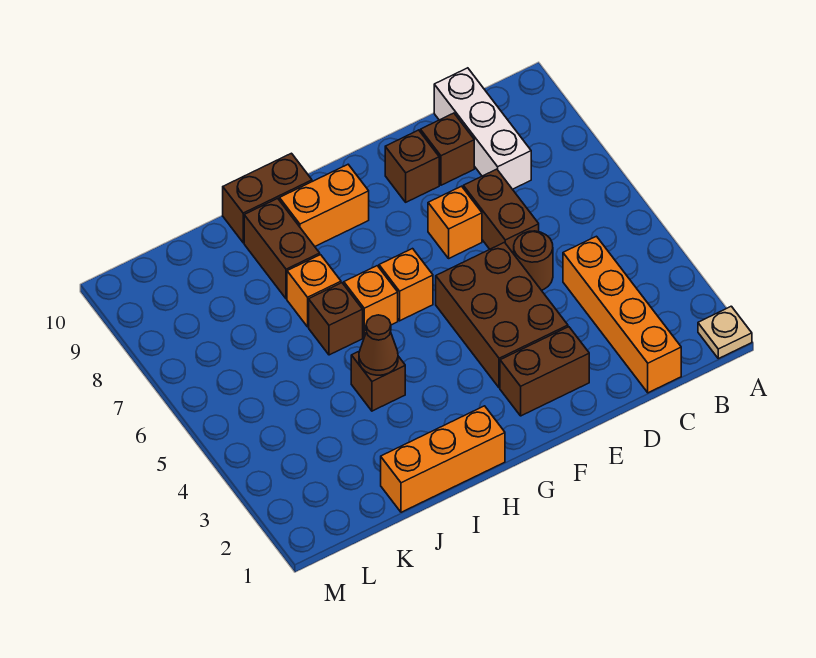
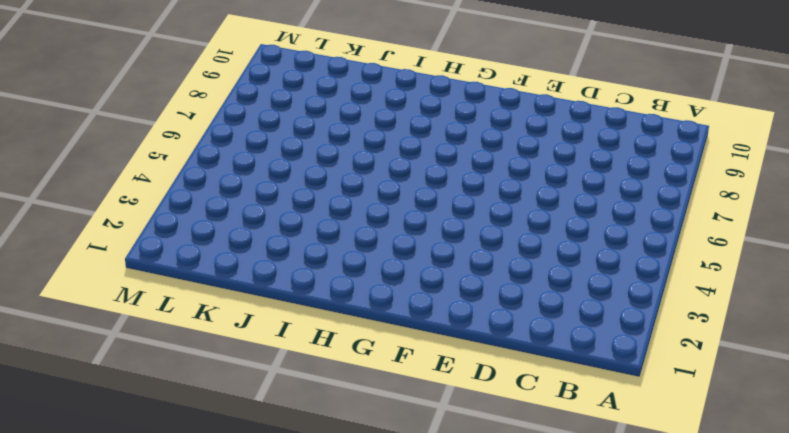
none -> tan plate A1 level 1
none -> orange brick C1:C4 level 1
none -> white brick C8:C10 level 1

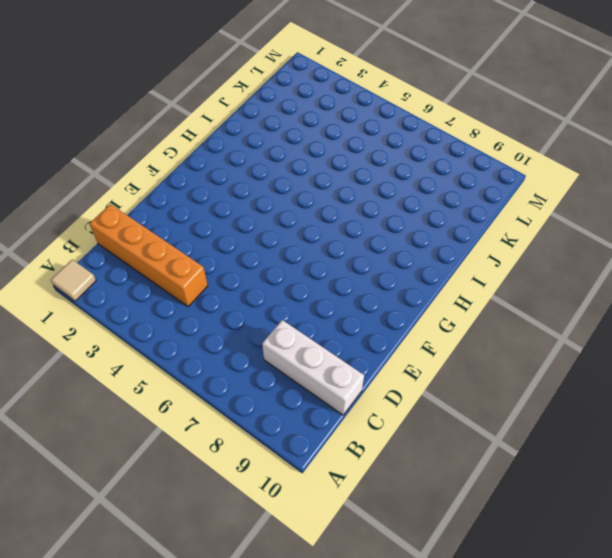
tan tile A1 level 1 -> tan plate A1 level 1
none -> brown round brick D5 level 1
none -> brown brick D6:D7 level 1
none -> brown brick D9 level 1

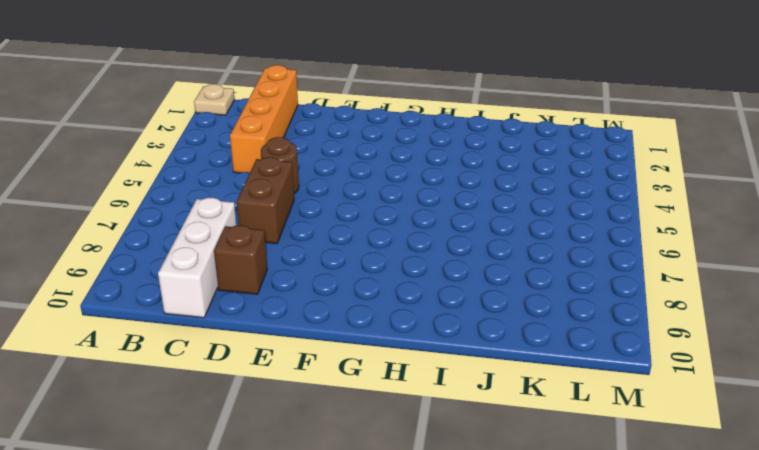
none -> brown brick E2:F2 level 1
none -> brown brick E3:F5 level 1
none -> orange brick E7 level 1

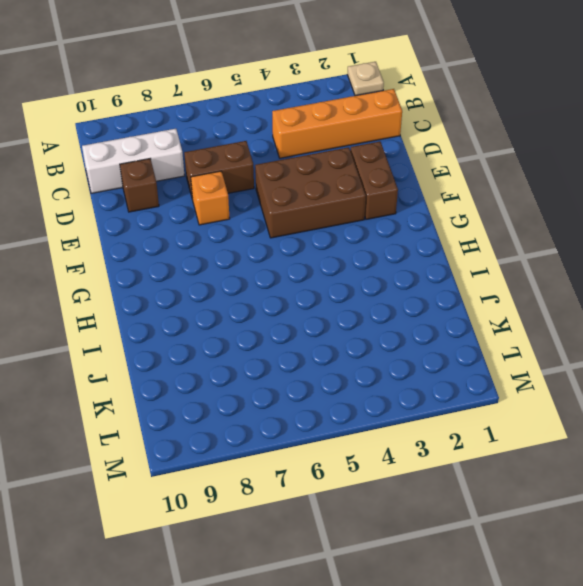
none -> brown round brick D5 level 1
none -> brown brick E9 level 1
none -> orange brick G6 level 1

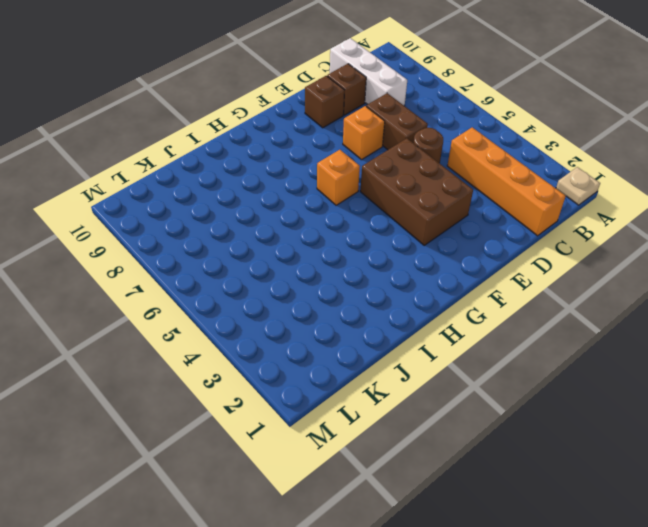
none -> brown brick E2:F2 level 1
none -> orange brick G9:H9 level 1
none -> orange brick H1:J1 level 1

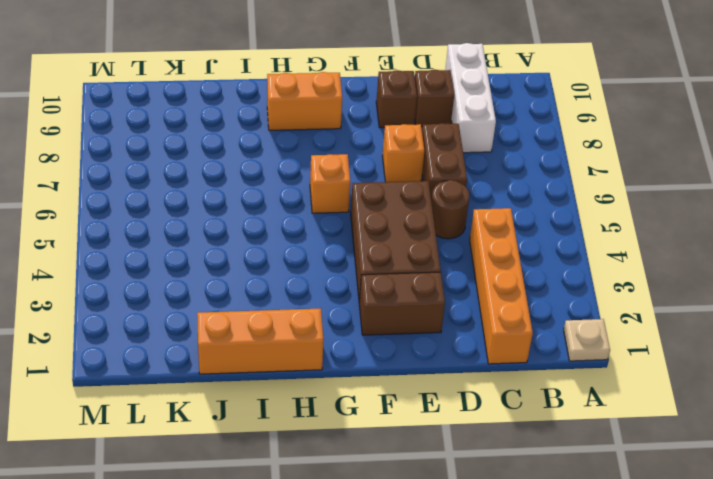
none -> orange brick H6 level 1
none -> brown brick H10:I10 level 1
none -> brown brick I4 level 1

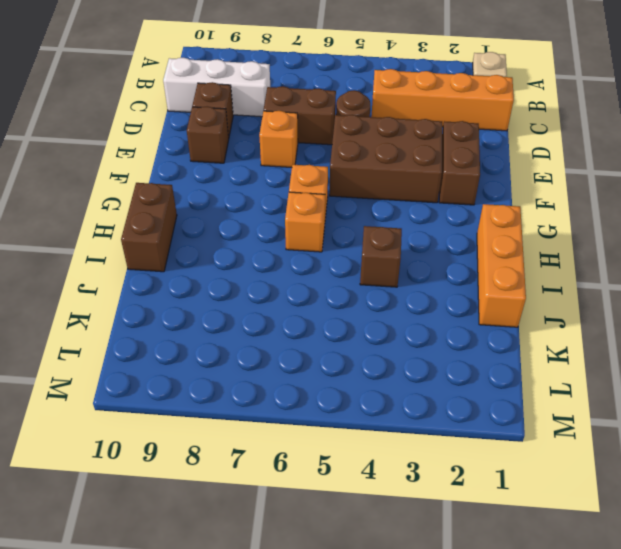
none -> orange brick G9:H9 level 1
none -> brown brick I6 level 1
none -> orange brick I7 level 1

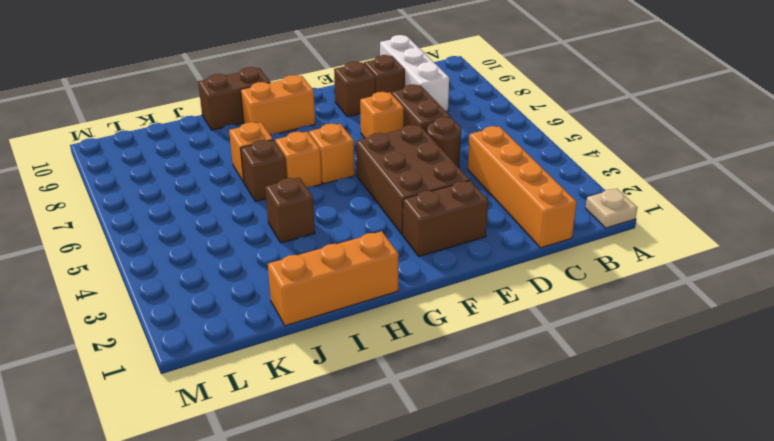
none -> brown brick I8:I9 level 1
none -> brown cone I4 level 2

